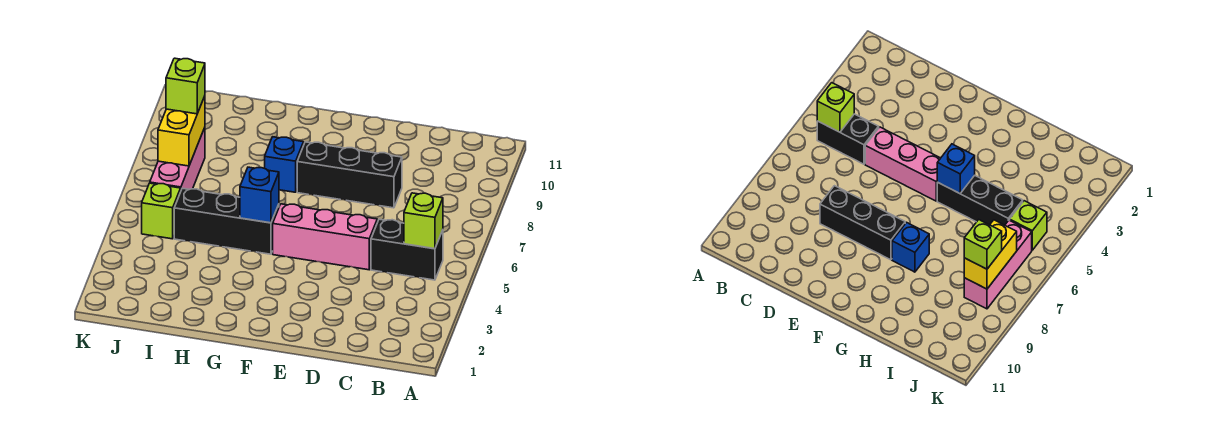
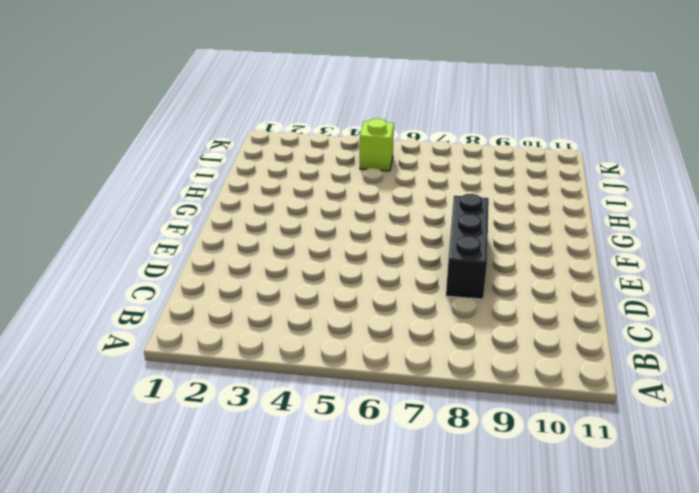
none -> black brick B5:C5 level 1
none -> pink brick D5:F5 level 1

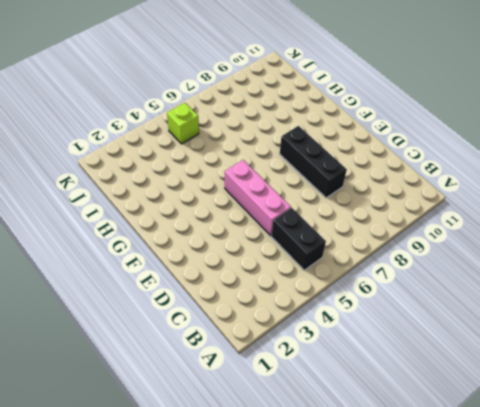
none -> black brick G5:I5 level 1
none -> blue brick G8 level 1

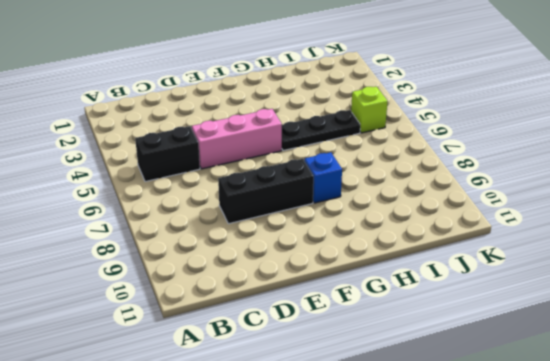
black plate G5:I5 level 1 -> black brick G5:I5 level 1
none -> pink brick J6:J8 level 1
none -> lime brick B5 level 2

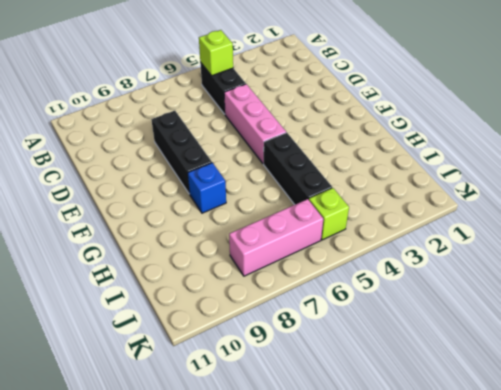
none -> blue brick G5 level 2
none -> yellow brick J7:J8 level 2

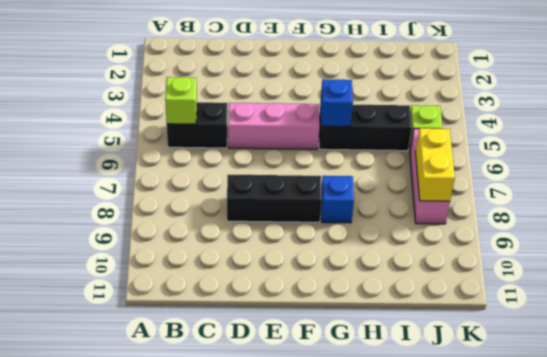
none -> lime brick J8 level 3

